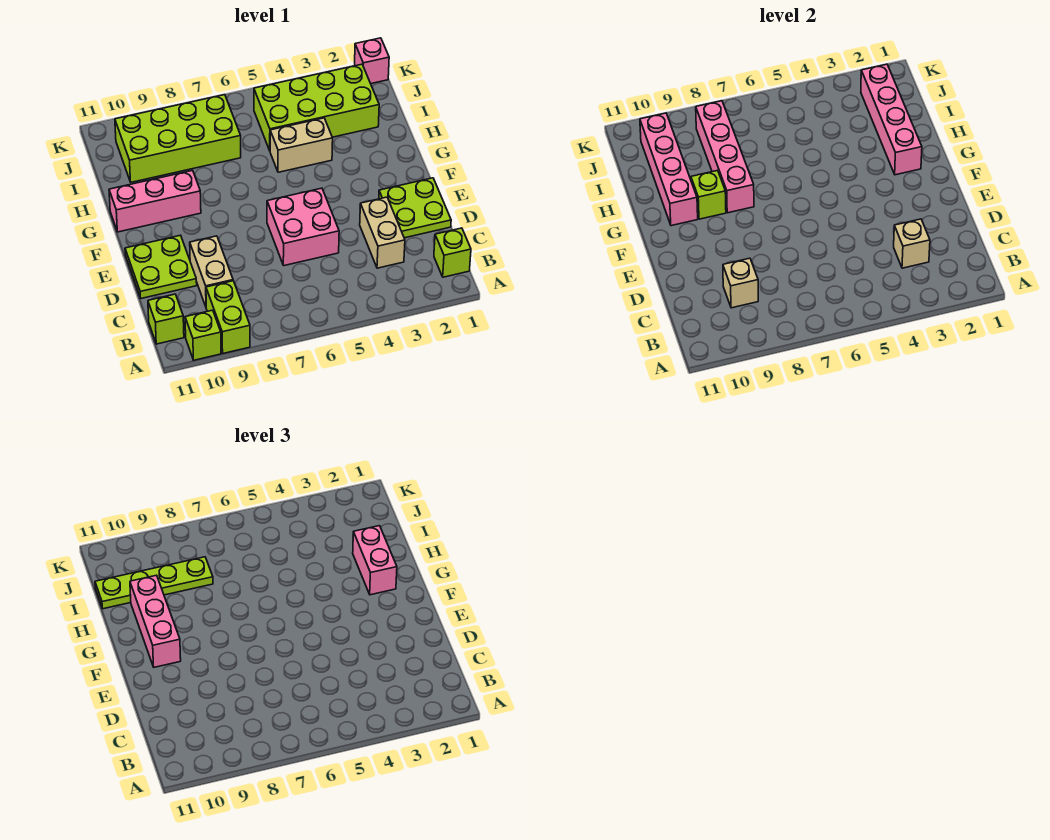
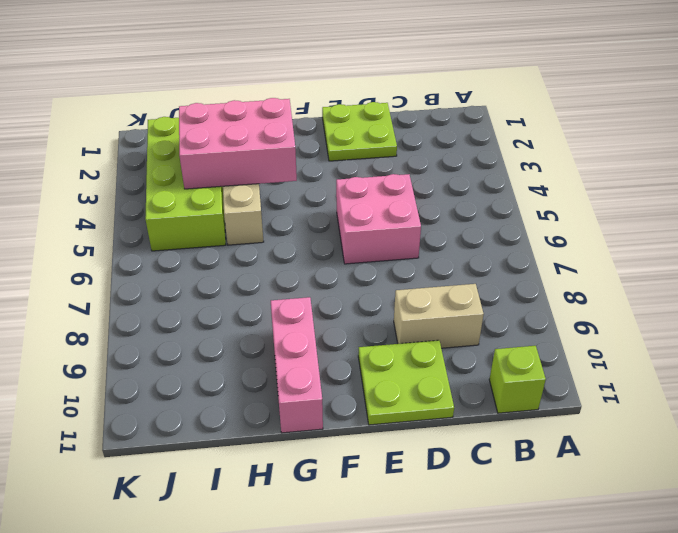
pink brick G3:I4 level 2 -> none
none -> lime brick A9:B9 level 1
none -> lime brick A10 level 1
none -> lime brick B1 level 1

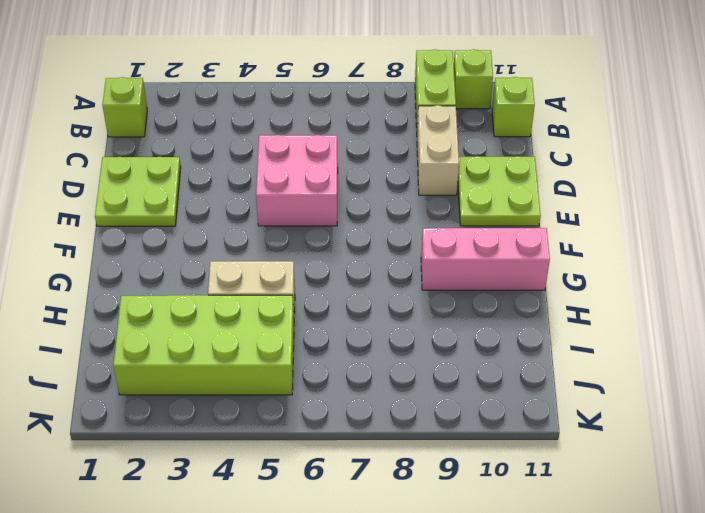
none -> tan brick C3:D3 level 1
none -> lime brick I7:J10 level 1
none -> pink brick K1 level 1

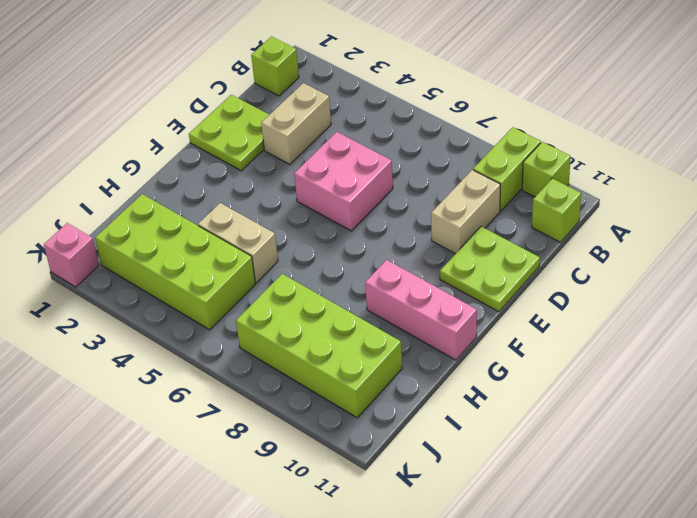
none -> tan brick C3 level 2
none -> tan brick C9 level 2
none -> pink brick G2:J2 level 2

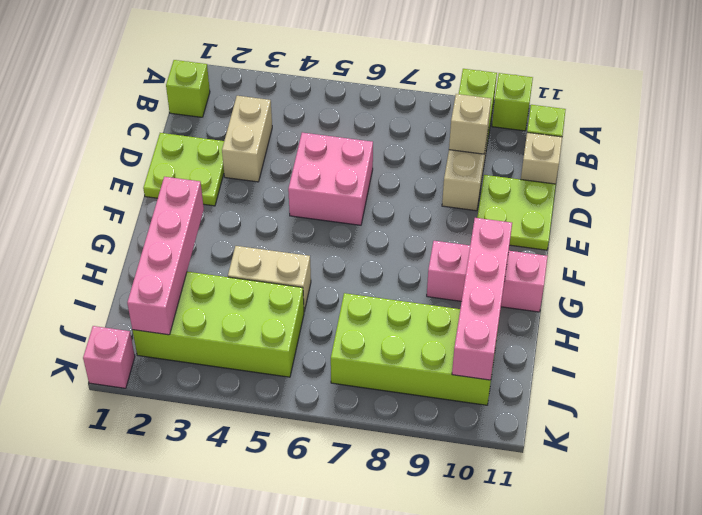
tan brick C11 level 1 -> tan brick C3 level 2
none -> pink brick G8:J8 level 2
none -> lime brick G9 level 2
none -> pink brick F10:H10 level 3

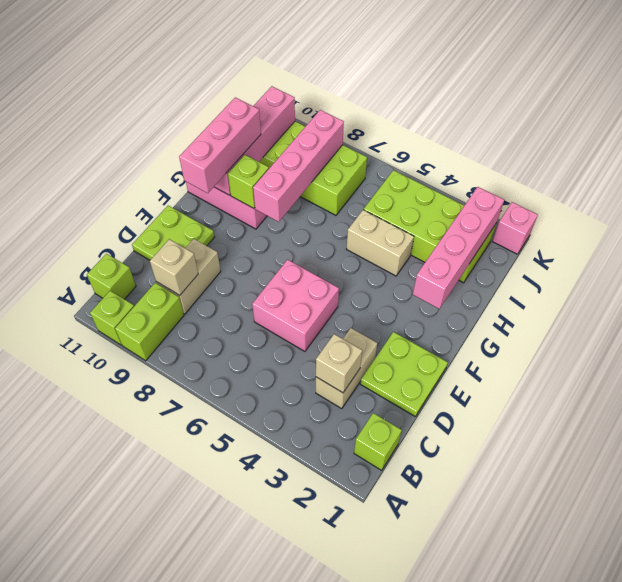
none -> pink brick G2:H2 level 3
none -> lime plate I8:I11 level 3

